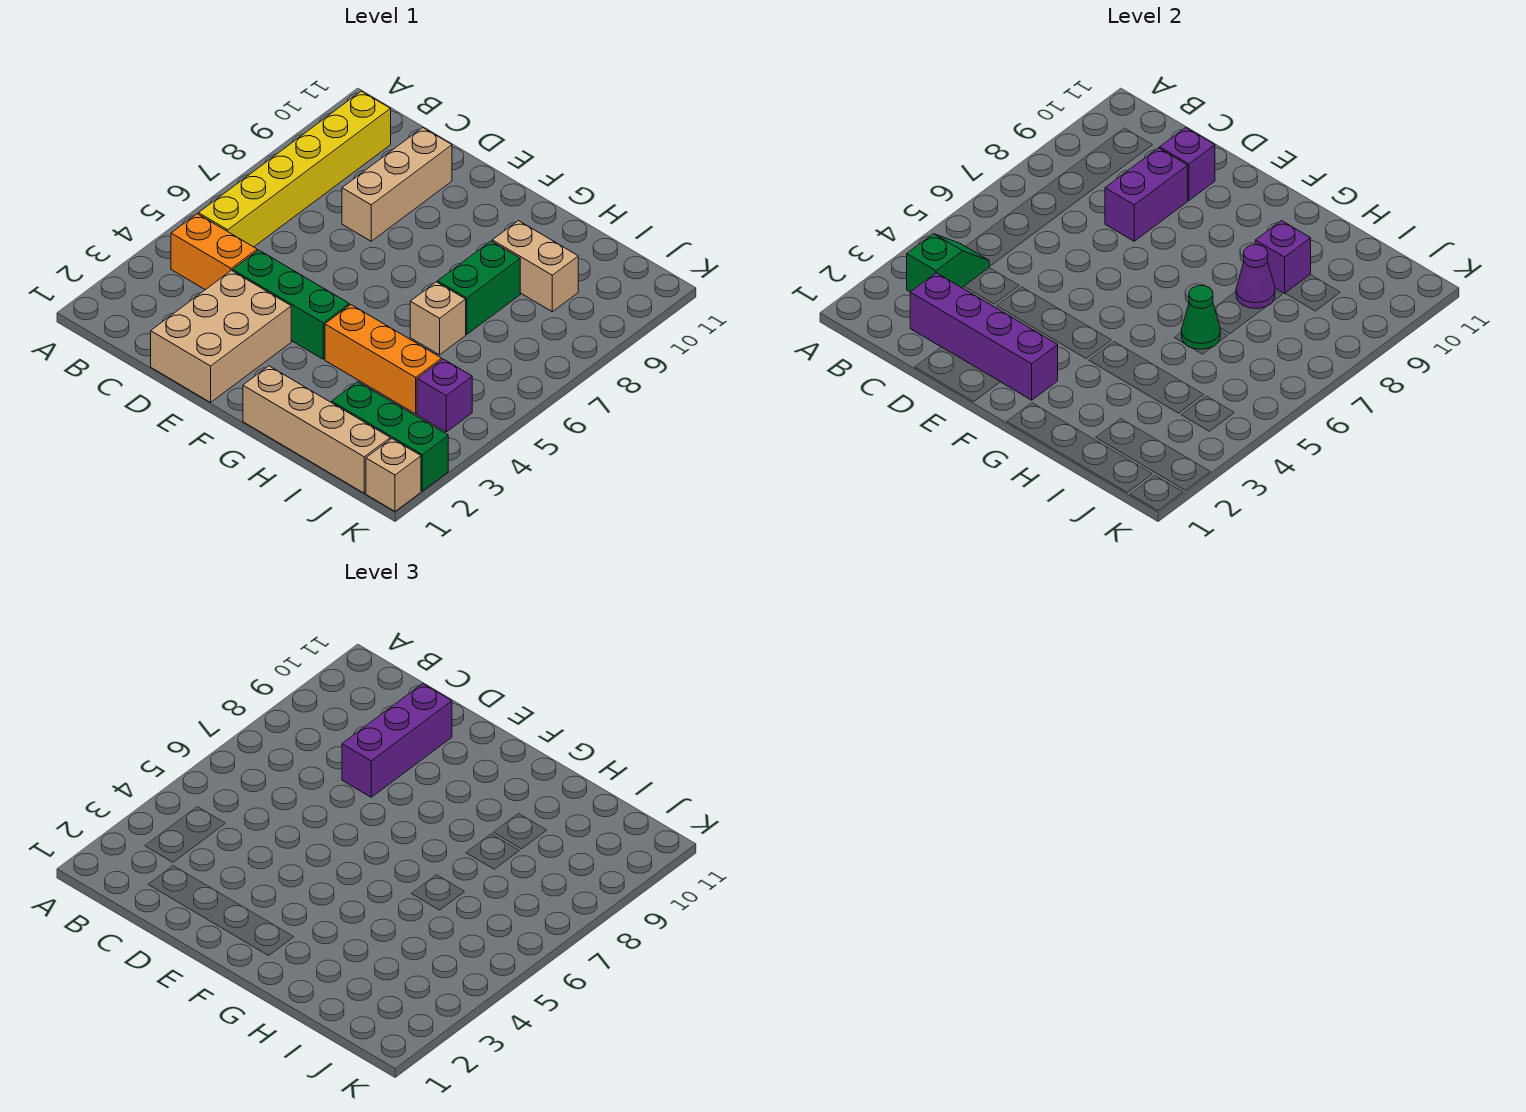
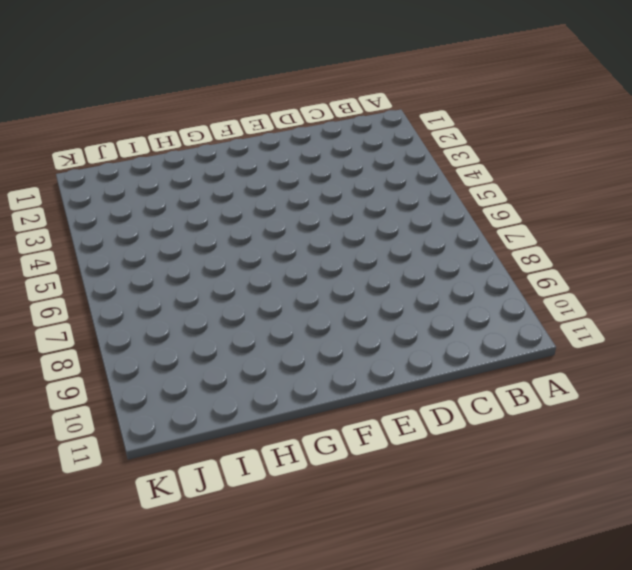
none -> orange brick B4:C4 level 1
none -> yellow brick B5:B10 level 1
none -> tan brick D1:E3 level 1

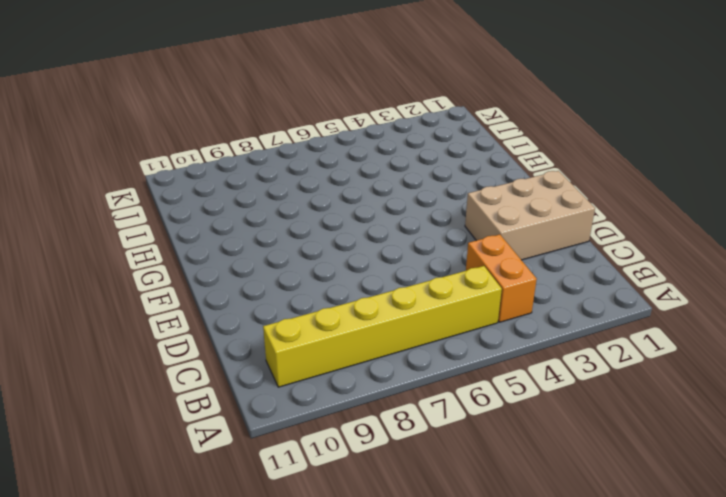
none -> green brick D4:F4 level 1
none -> tan brick D8:D10 level 1
none -> tan brick G1:J1 level 1

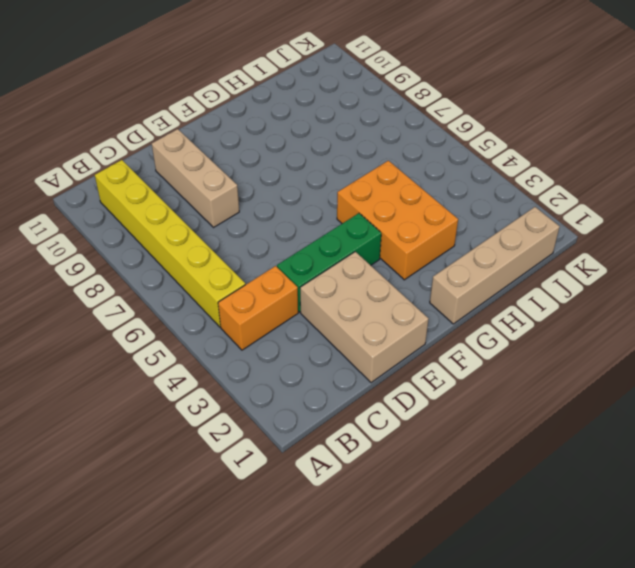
orange brick G3:H5 level 1 -> orange brick G4:I4 level 1
none -> tan brick H6 level 1
none -> green brick H7:H8 level 1
none -> tan brick H9:I9 level 1

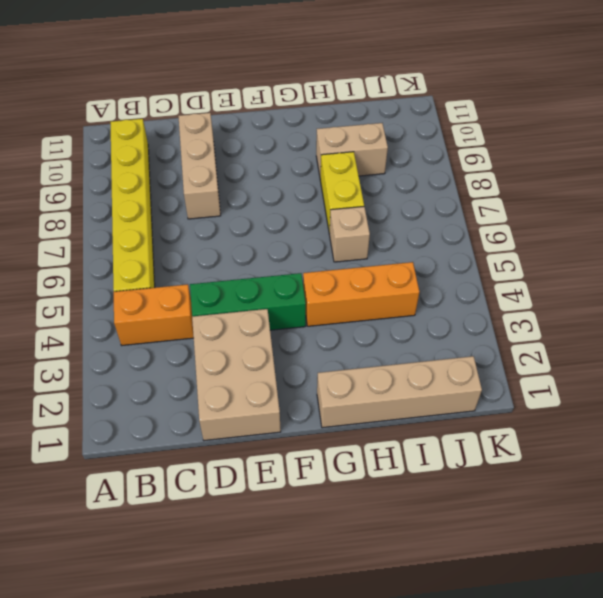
yellow brick H7:H8 level 1 -> green brick H7:H8 level 1
none -> green brick I2:K2 level 1
none -> purple brick J4 level 1
none -> tan brick K1 level 1

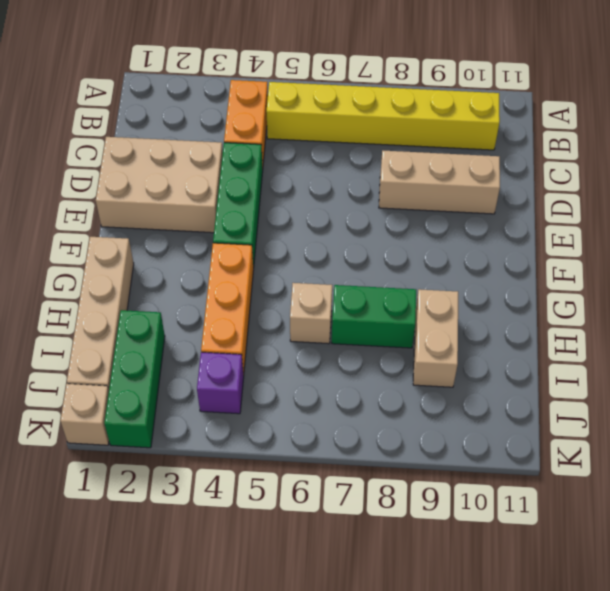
none -> green slope B3:B4 level 2 top 3
none -> purple brick C2:F2 level 2
none -> purple brick D8:D9 level 2

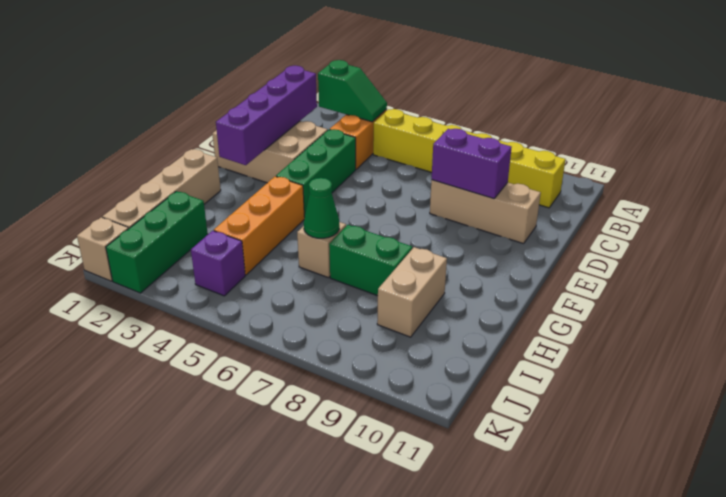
none -> purple brick D10 level 2
none -> purple cone H8 level 2
none -> purple brick H9 level 2

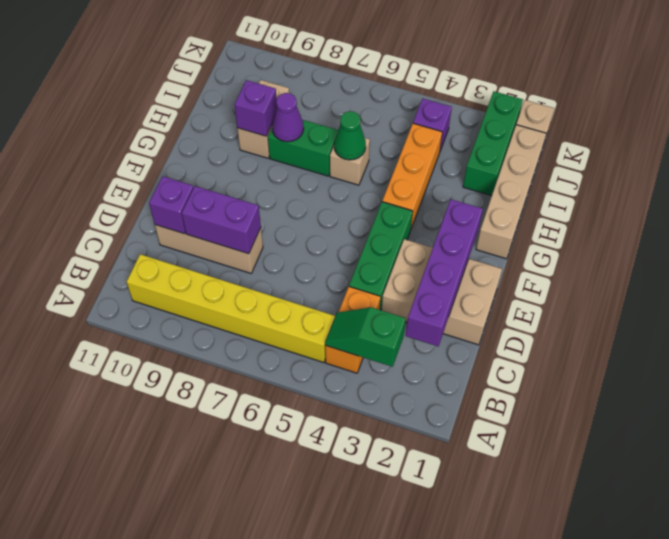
none -> purple brick D8:D10 level 3

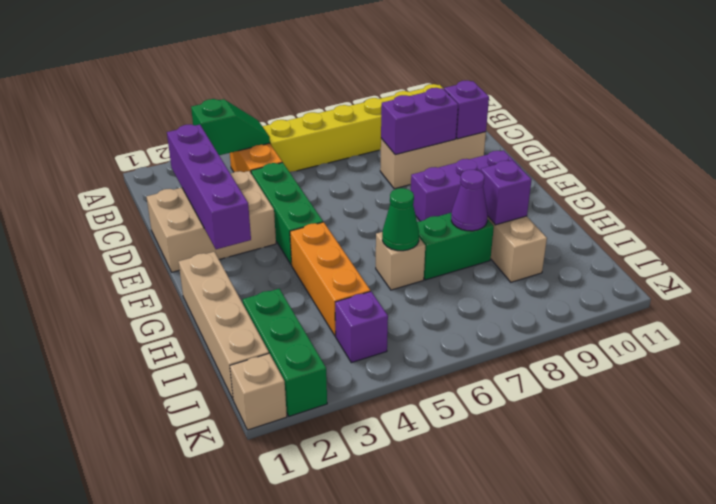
purple brick F8:F10 level 1 -> purple brick D8:D10 level 3

